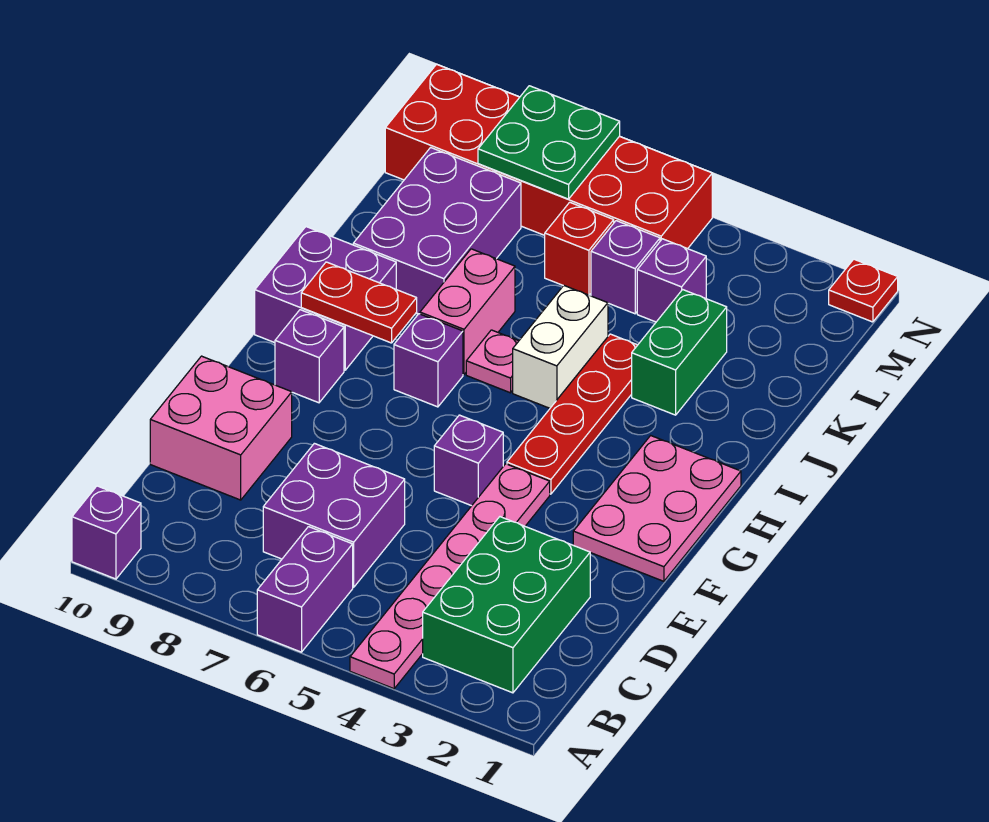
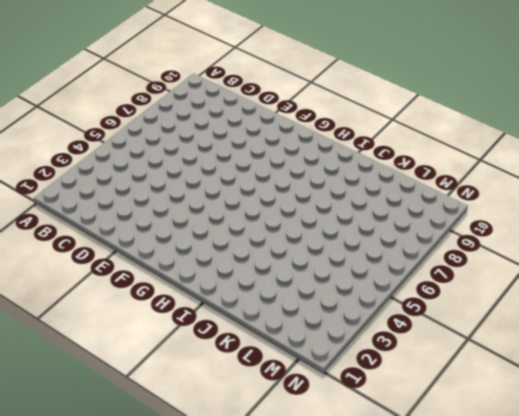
none -> pink plate A4:F4 level 1
none -> purple brick A6:B6 level 1
none -> purple brick A10 level 1

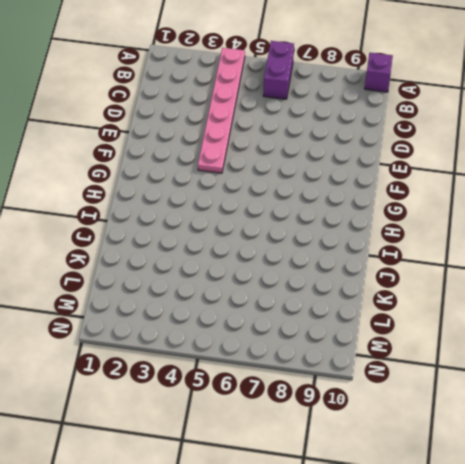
none -> green brick B2:D3 level 1
none -> purple brick C6:D7 level 1
none -> pink brick D9:E10 level 1

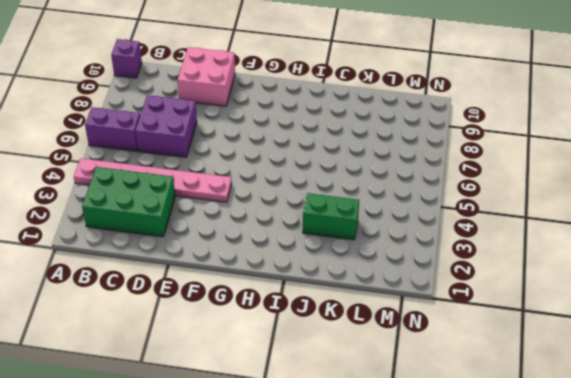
none -> pink plate F1:H2 level 1
none -> purple brick F5 level 1
none -> red plate G4:J4 level 1

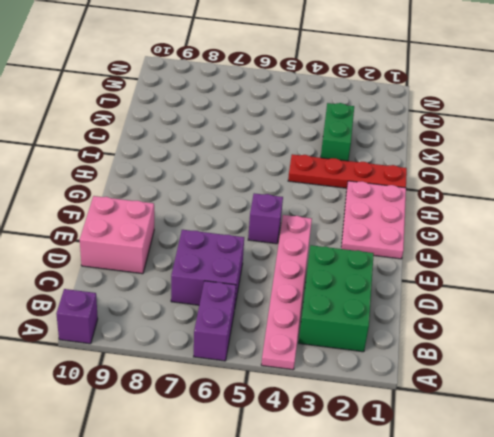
red plate I1:I4 level 1 -> red plate G4:J4 level 1
none -> purple brick G9 level 1
none -> purple brick H7 level 1
none -> purple brick H9:I10 level 1

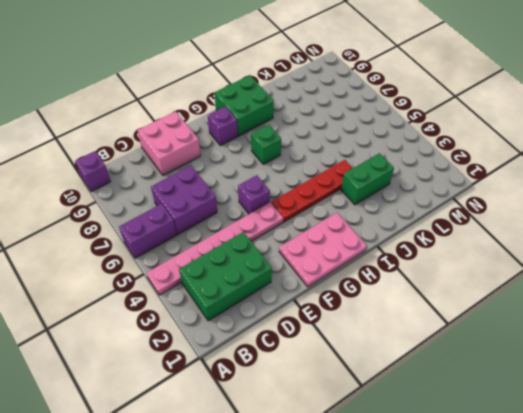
green brick H7 level 1 -> purple brick H7 level 1
green brick H9:I10 level 1 -> purple brick H9:I10 level 1
none -> white brick I5:J5 level 1
none -> pink plate I6 level 1
none -> pink brick I7:J7 level 1

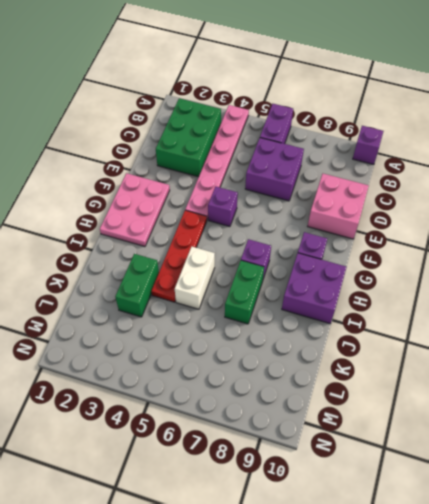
green brick I7:J7 level 1 -> pink brick I7:J7 level 1
none -> pink plate I6 level 1
none -> purple brick J8:L9 level 1
none -> purple brick L4 level 1

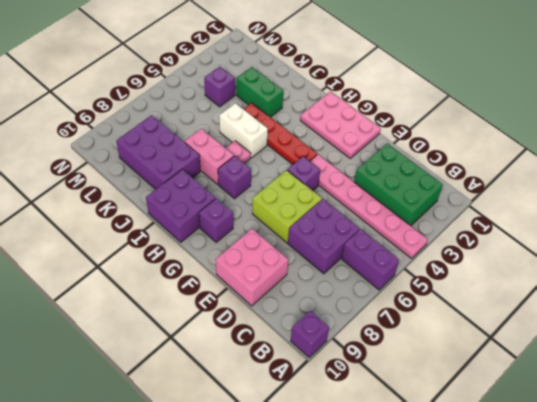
lime brick E6:F7 level 1 -> none
none -> purple brick L5 level 1
none -> red brick L6 level 1
none -> red brick M5:N10 level 1

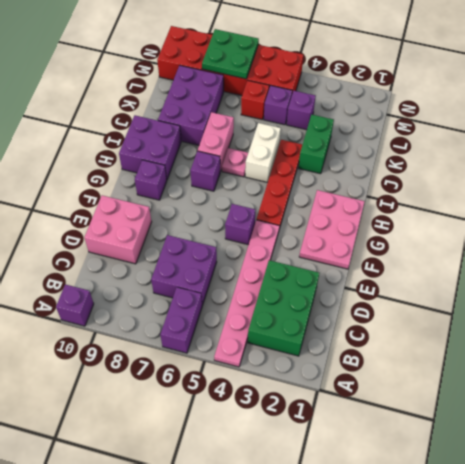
none -> red plate N1 level 1
none -> red plate H8:H9 level 2

